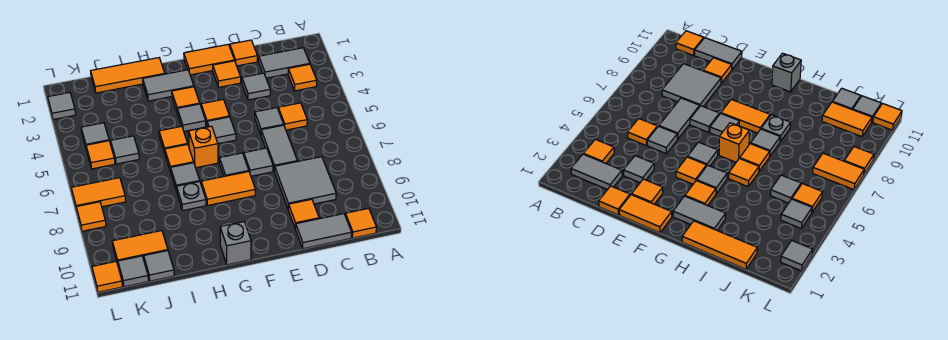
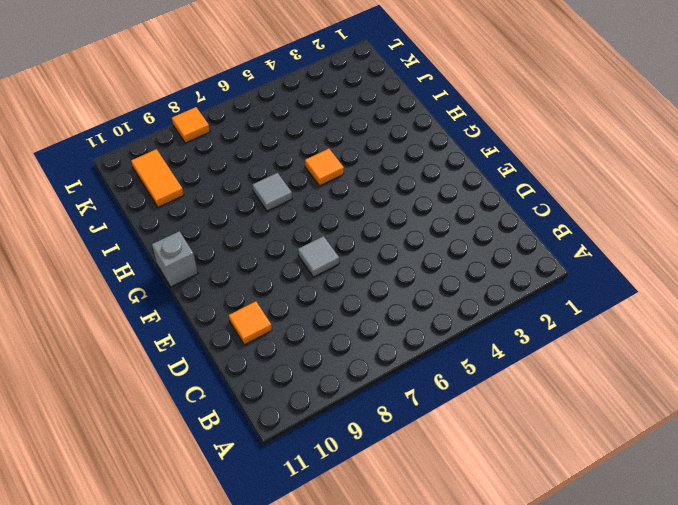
none -> grey tile B2:C2 level 1
none -> orange tile B3 level 1
none -> orange tile B11 level 1
none -> orange tile C5 level 1

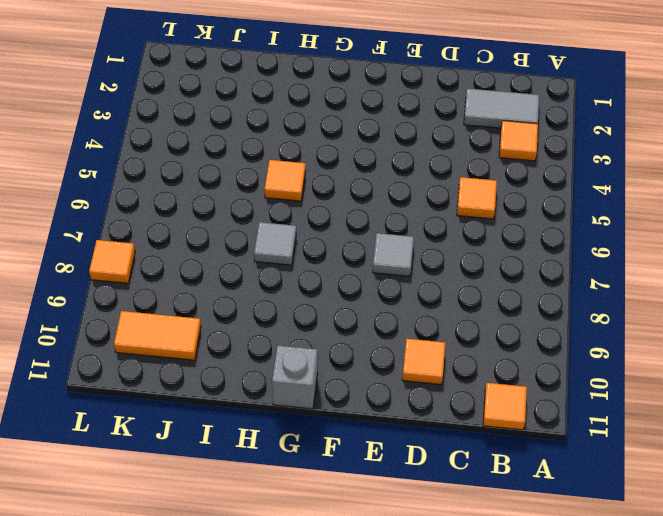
none -> grey tile C8:D9 level 1
none -> grey tile C11:D11 level 1
none -> orange tile D1 level 1
none -> grey tile D3 level 1

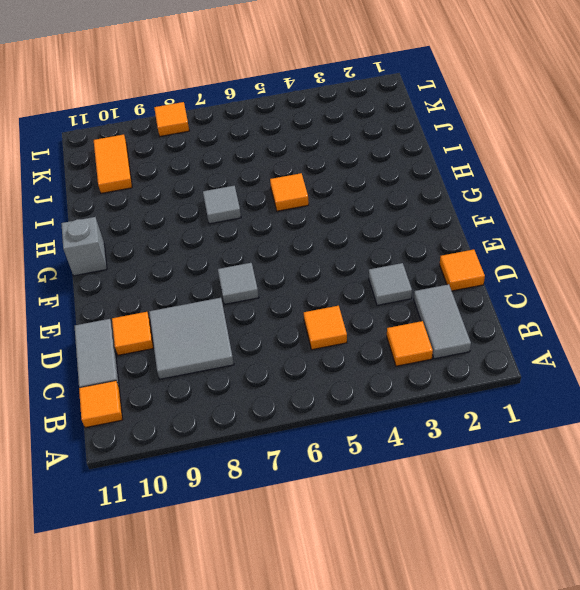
none -> grey tile D5 level 1
none -> grey tile D6:D7 level 1
none -> orange tile E1:F1 level 1
none -> orange tile E2 level 1

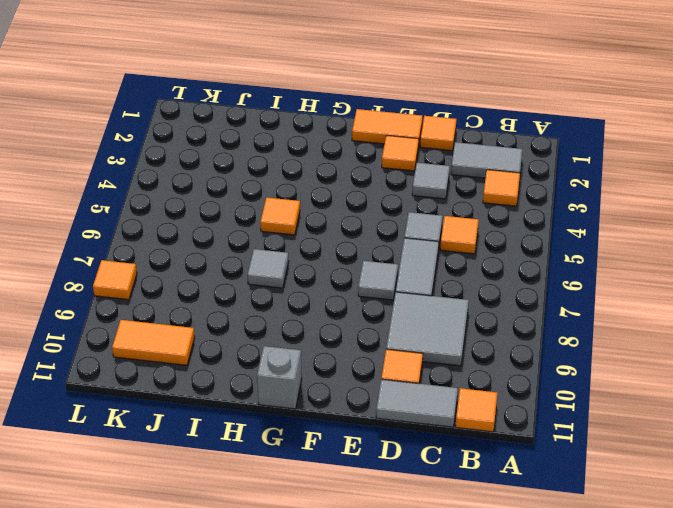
none -> orange tile F4 level 1
none -> grey tile F5 level 1
none -> grey tile F7 level 1
none -> orange tile F8:G8 level 1

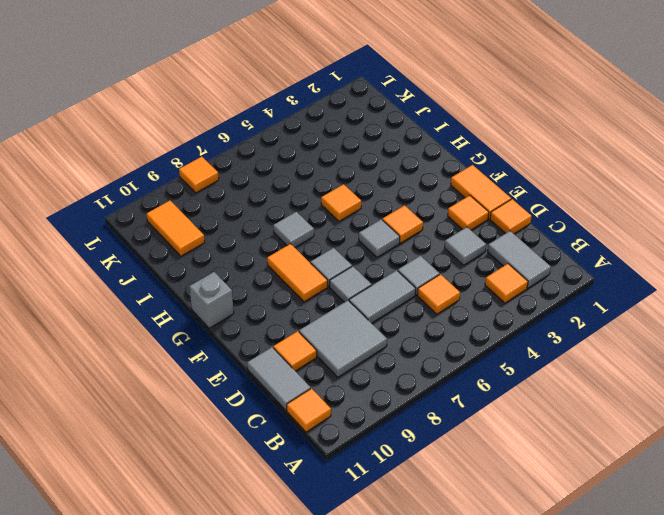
none -> grey tile G2:H2 level 1
none -> orange tile G3 level 1
none -> grey tile G4 level 1
none -> orange brick G6 level 1

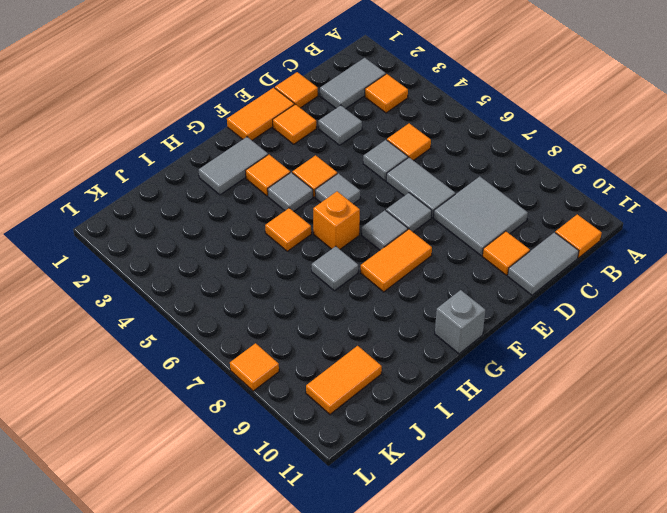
none -> orange tile H1:J1 level 1
none -> orange tile H6 level 1
none -> grey plate H8 level 1
none -> grey tile J5 level 1

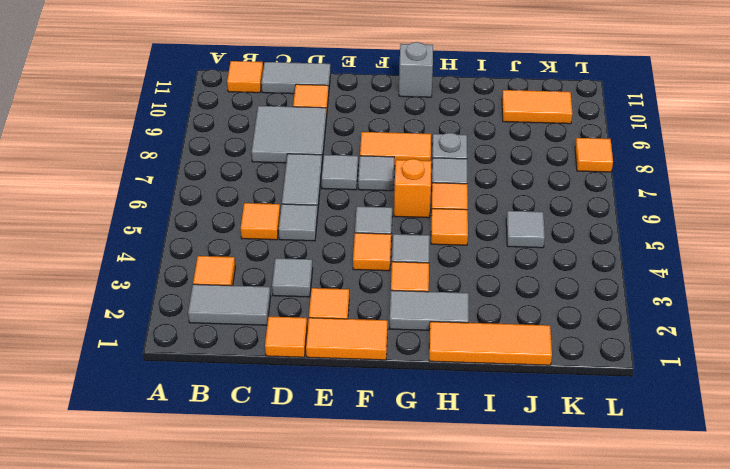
none -> grey tile J11 level 1
none -> grey tile K4 level 1
none -> orange tile K5 level 1
none -> orange tile K7:L7 level 1

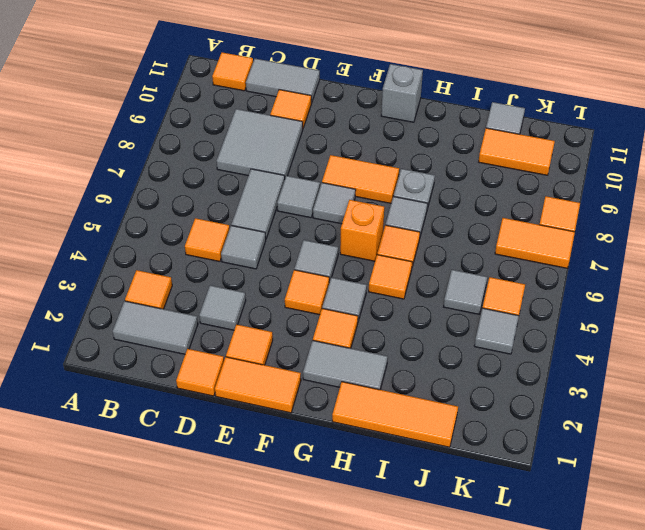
none -> grey tile K11 level 1
none -> grey tile L2 level 1
none -> orange tile L11 level 1

